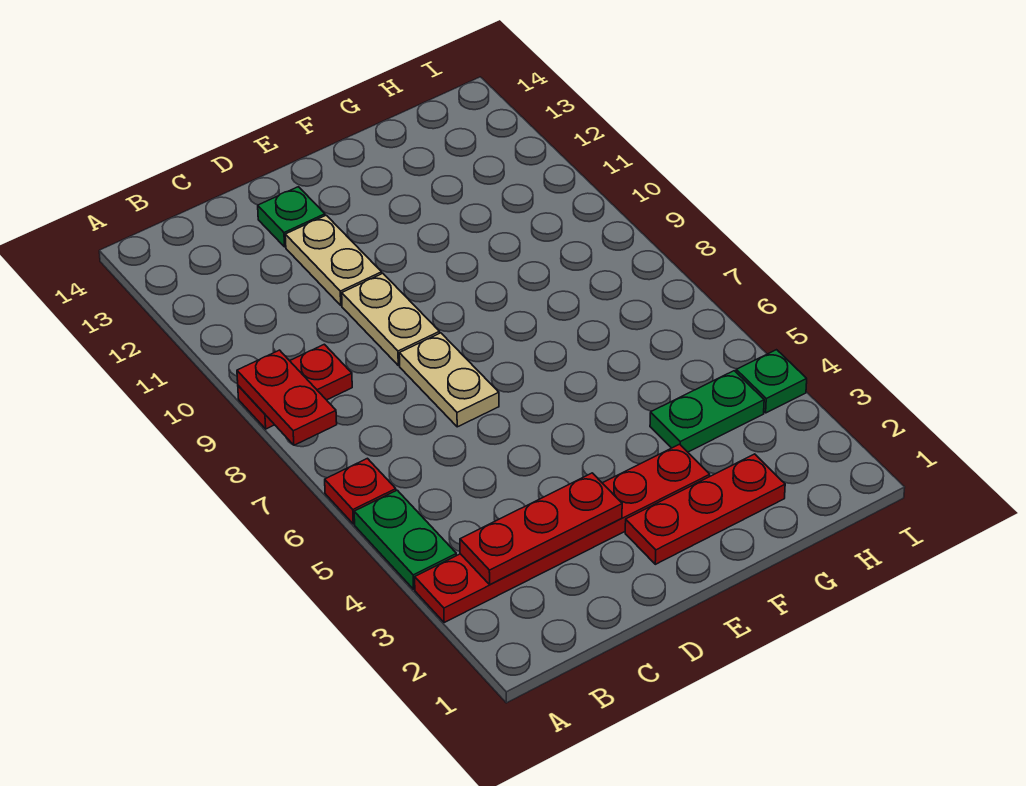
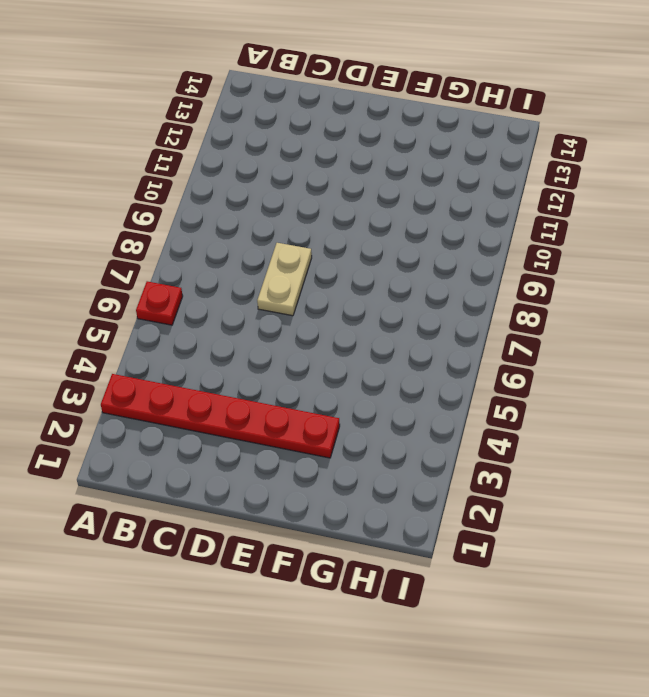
none -> green plate A4:A5 level 1
none -> red plate A9:B9 level 1
none -> tan plate D9:D10 level 1

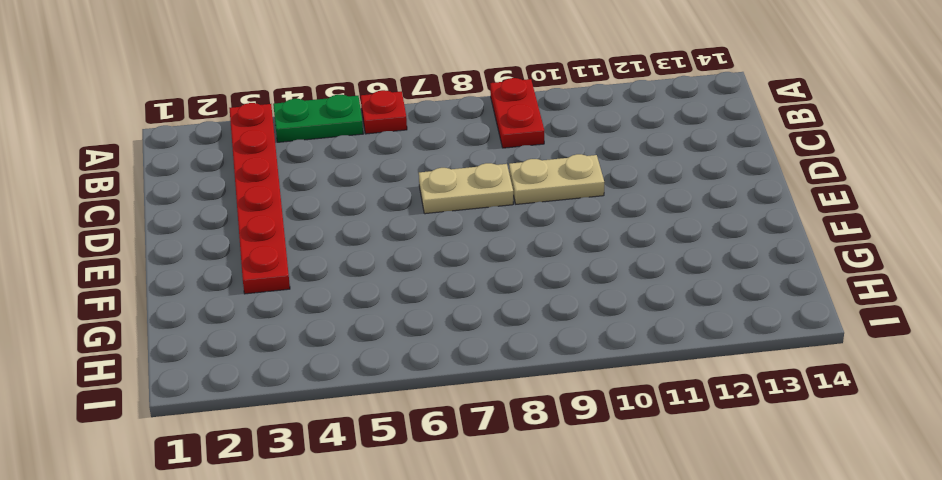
none -> tan plate D11:D12 level 1
none -> green plate D13 level 1
none -> red plate E2:G2 level 1

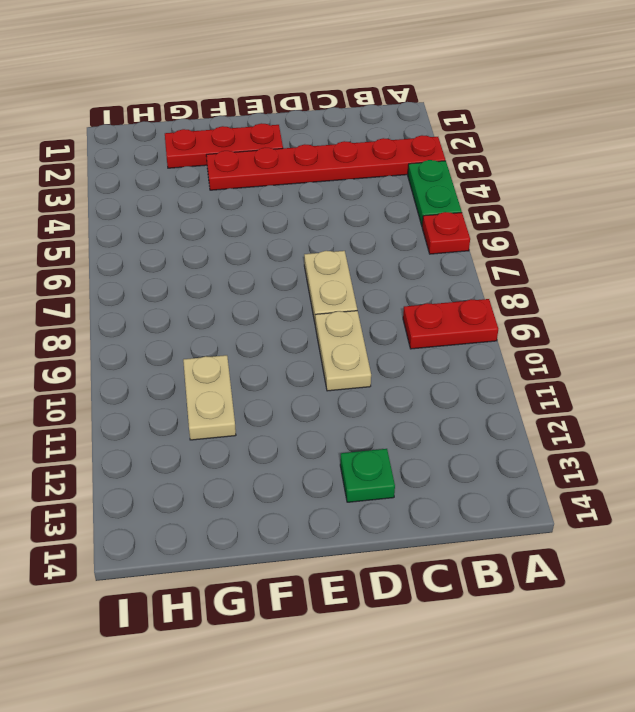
tan plate G10:G11 level 1 -> tan plate D11:D12 level 1
none -> green plate G4:H4 level 1
none -> green plate I4 level 1
none -> red plate A8:A9 level 2

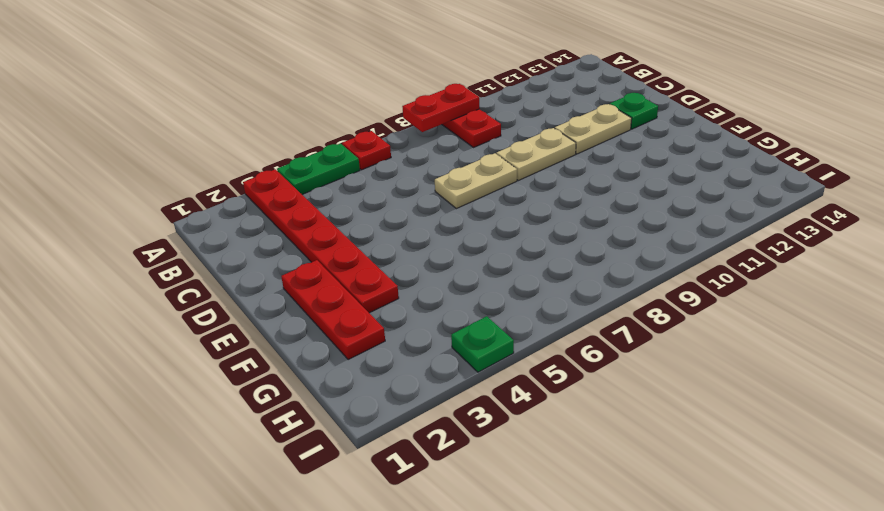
none -> green plate G4:H4 level 1
none -> red plate B3:D3 level 2

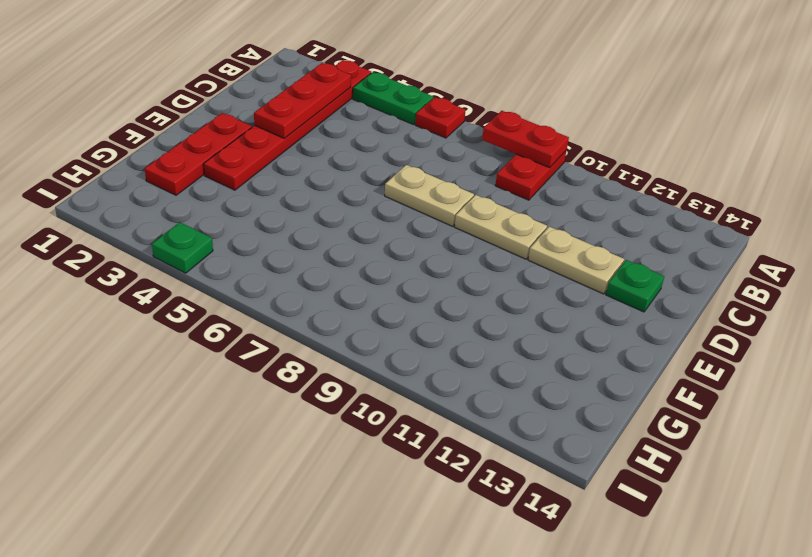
none -> green plate G4:H4 level 1

